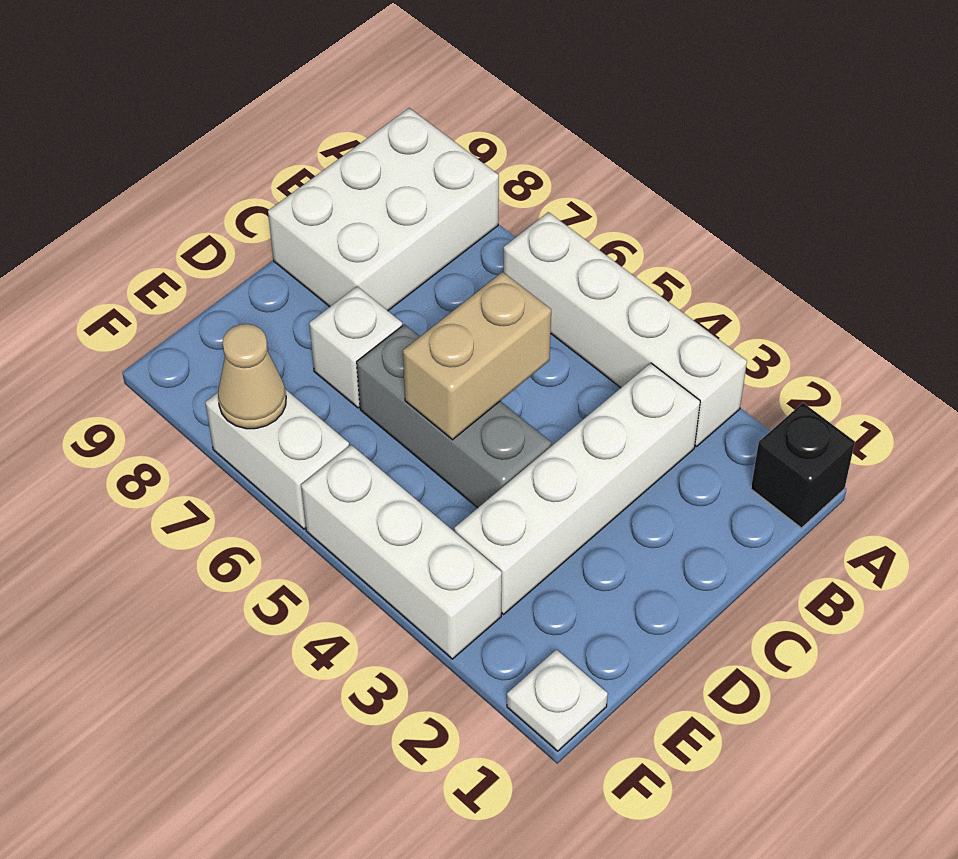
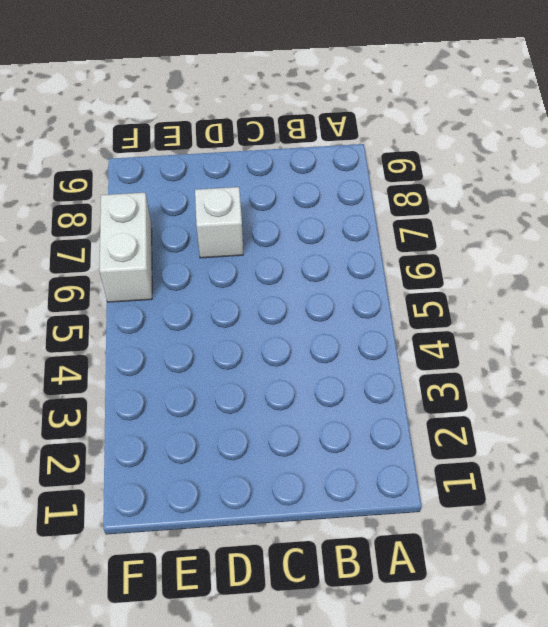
none -> black brick A1 level 1
none -> white brick A3:A6 level 1

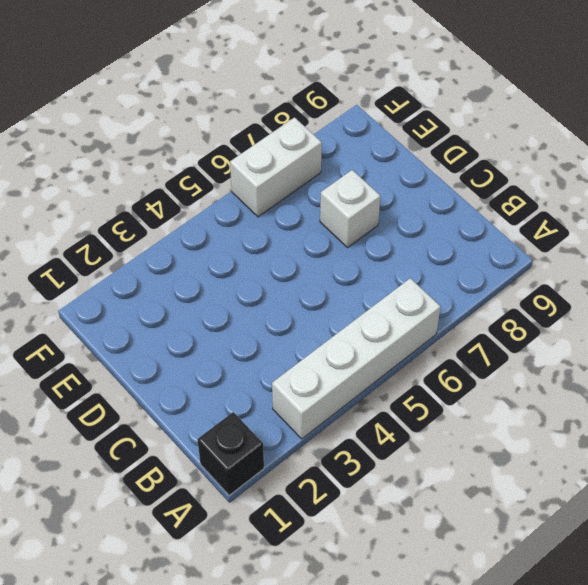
none -> white brick A8:C9 level 1
none -> white brick B3:E3 level 1

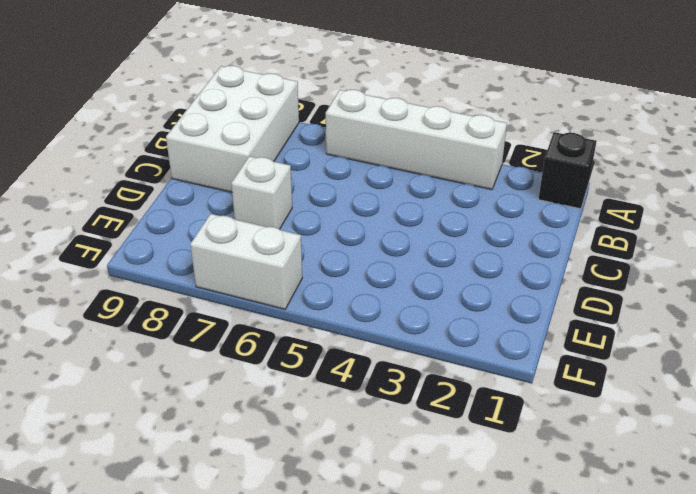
none -> white brick B3:E3 level 1
none -> grey brick D4:D6 level 1

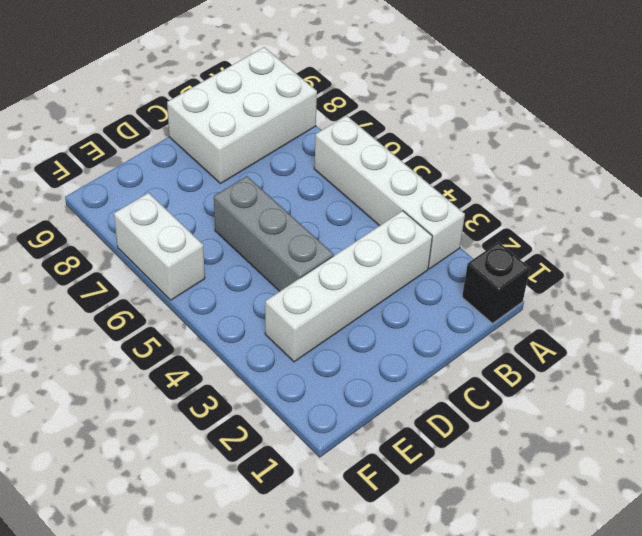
none -> white brick D7 level 1
none -> white plate F1 level 1

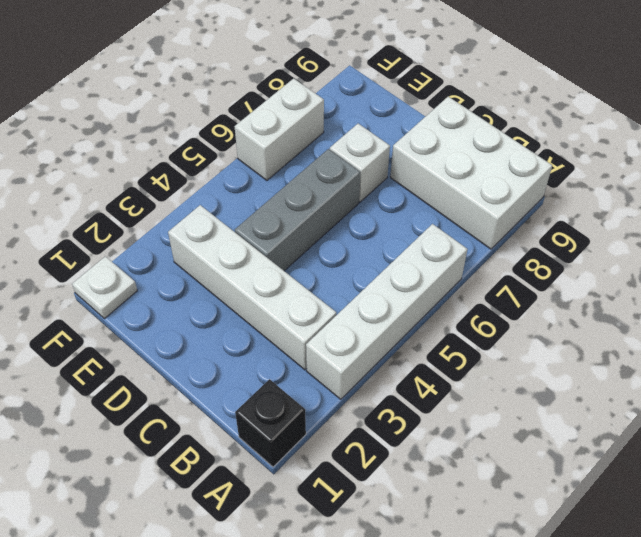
none -> white brick F3:F5 level 1
none -> tan brick C5:D5 level 2

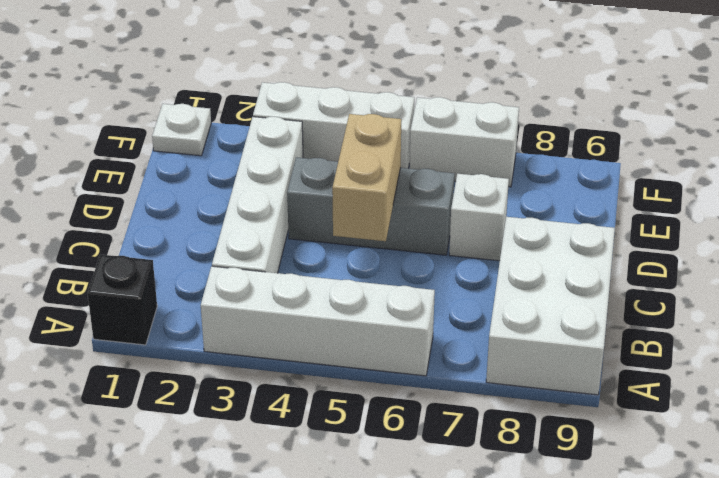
none -> tan cone F7 level 2

